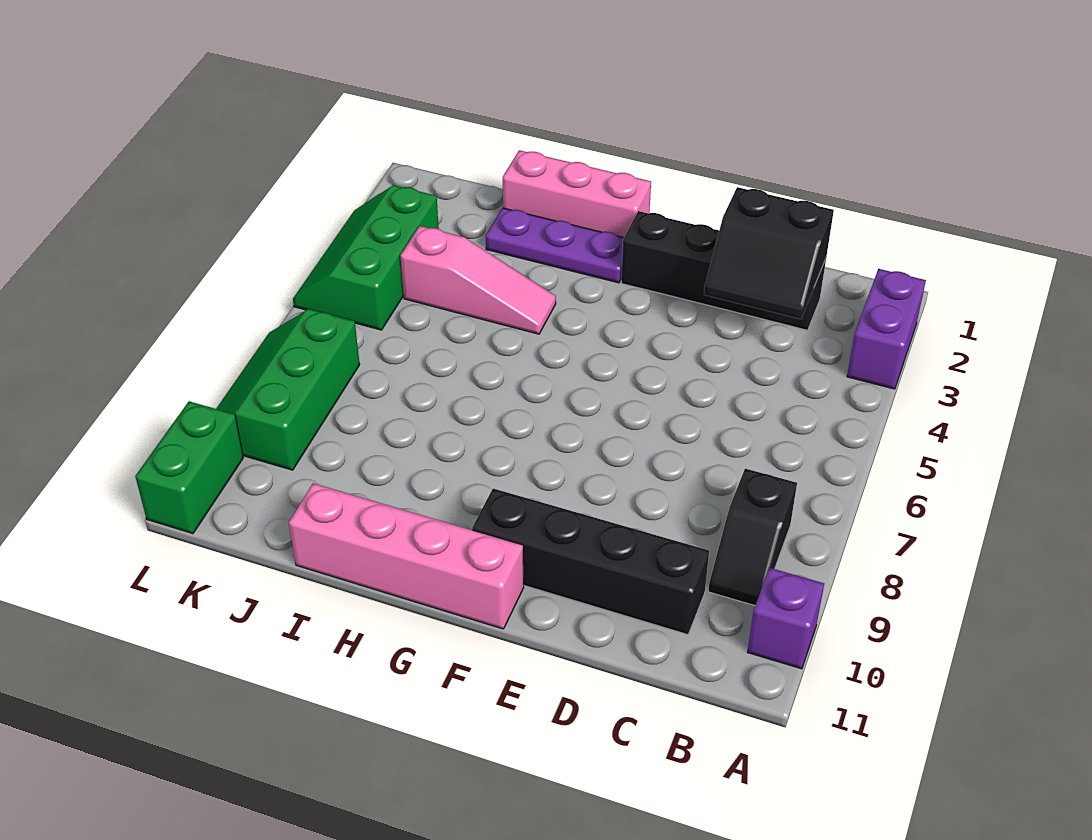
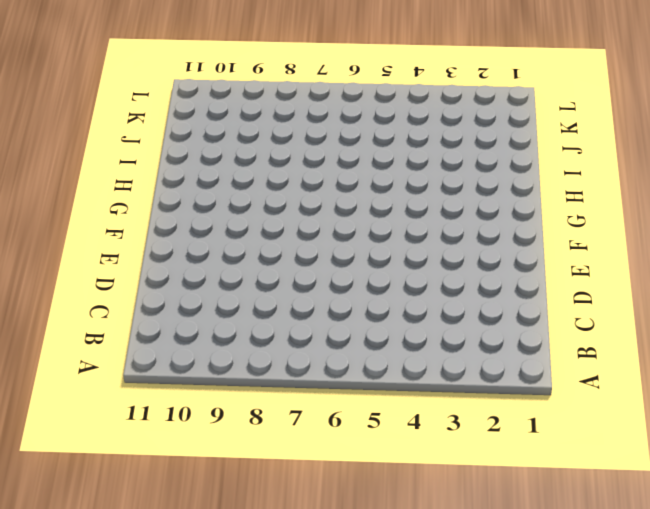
none -> purple brick A2:A3 level 1
none -> purple brick A10 level 1
none -> black slope B8:B9 level 1 top 8

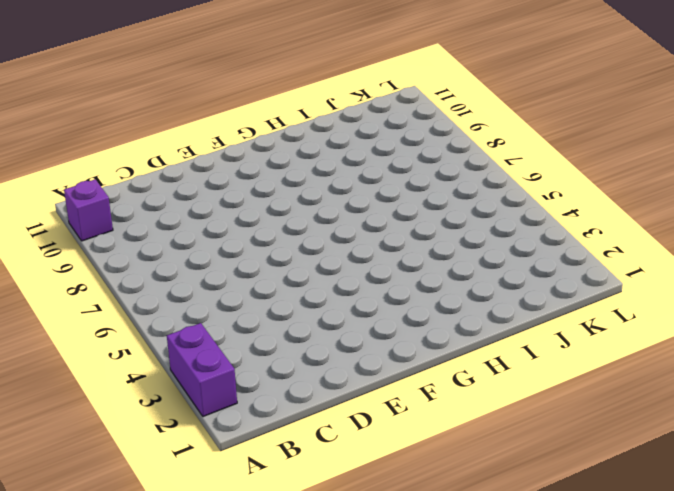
none -> black slope B8:B9 level 1 top 8
none -> black brick C2:F2 level 1
none -> black brick C10:F10 level 1

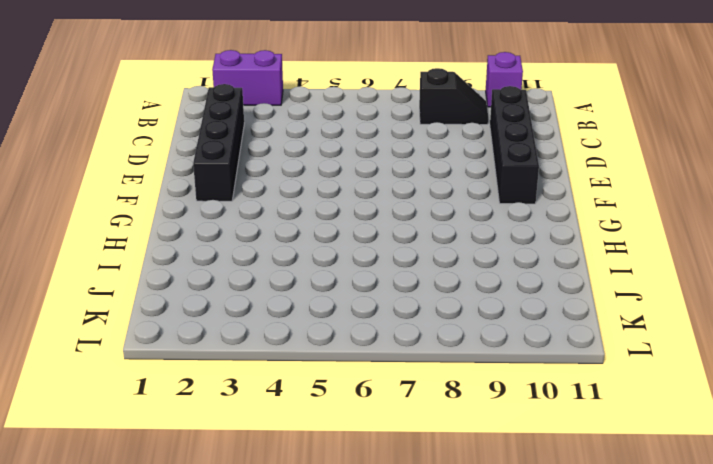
none -> pink brick F11:I11 level 1
none -> pink brick G1:I1 level 1
none -> purple plate G2:I2 level 1

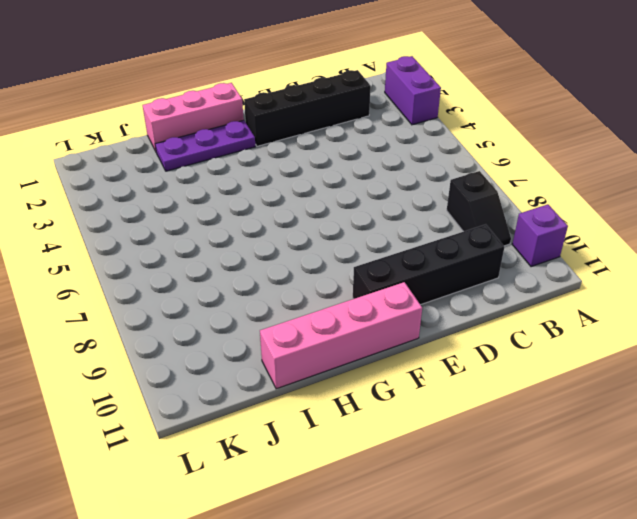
none -> pink slope H4:J4 level 1 top J
none -> green slope K3:L5 level 1 top K
none -> green slope K7:L9 level 1 top K

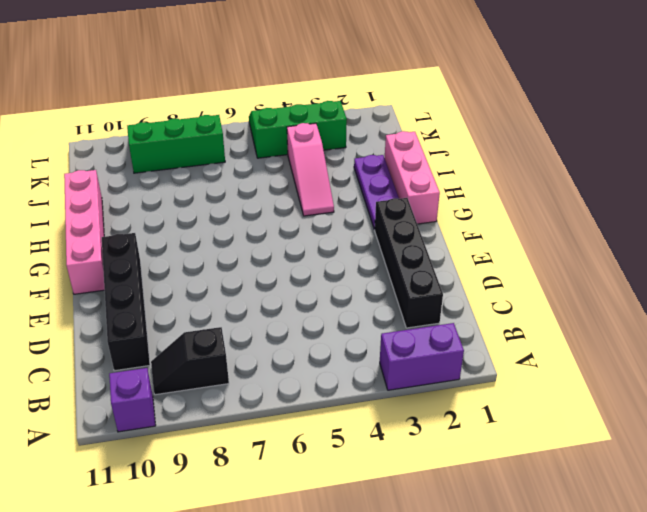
none -> green brick L10:L11 level 1
none -> black slope C2:D3 level 2 top 2

